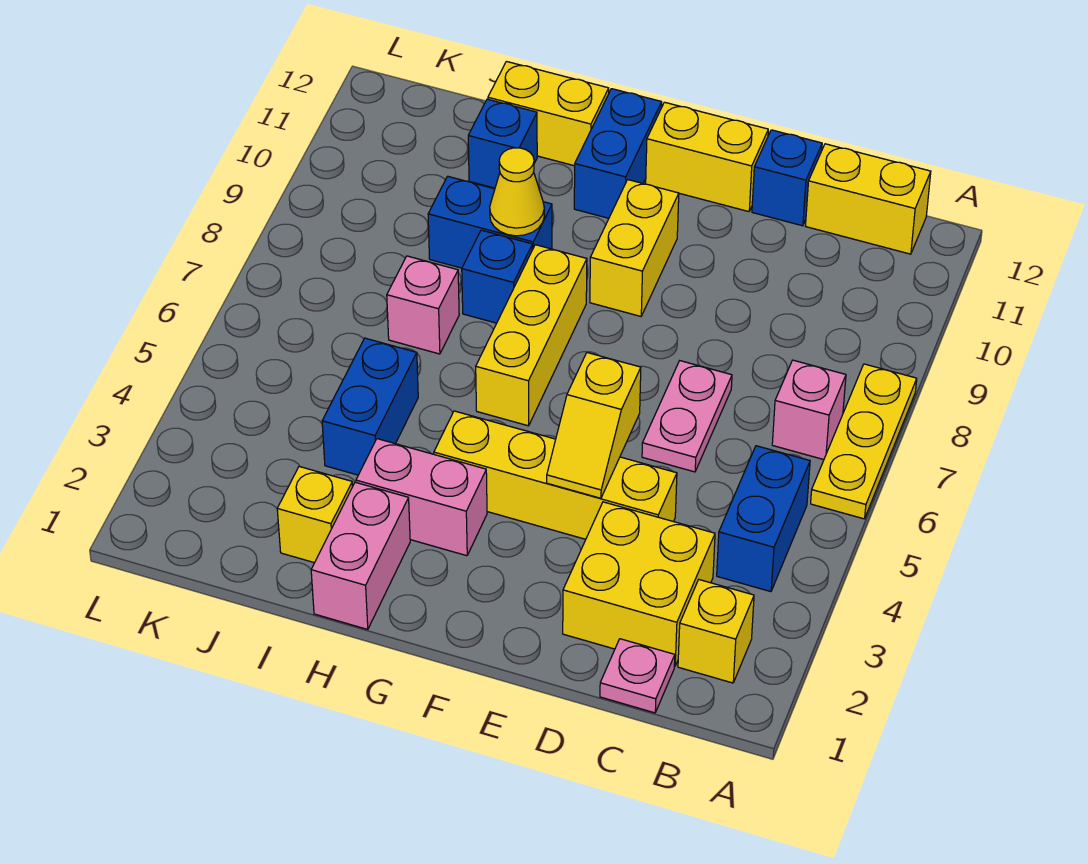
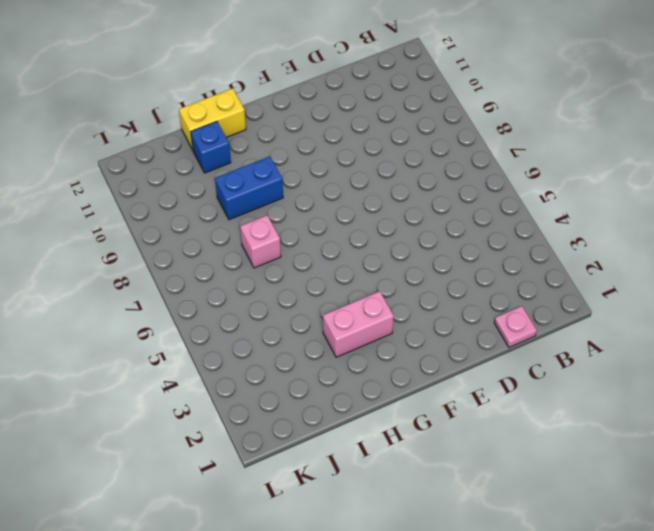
none -> yellow plate A6:A8 level 1
none -> yellow brick B2 level 1
none -> blue brick B4:B5 level 1

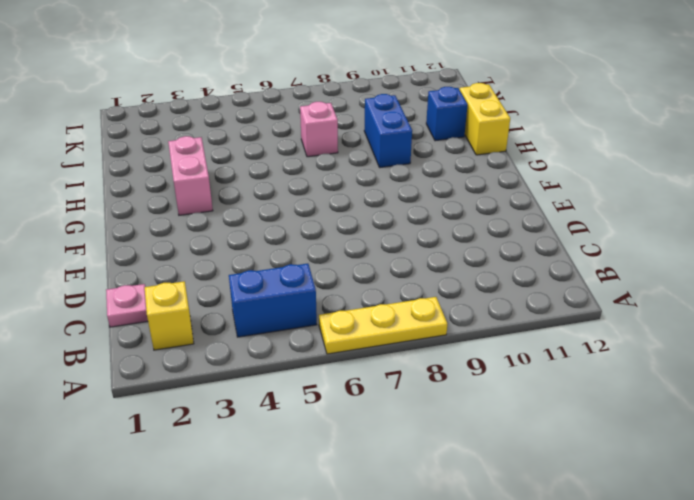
none -> pink brick B7 level 1
none -> yellow brick B12:C12 level 1
none -> yellow brick C2:D3 level 1

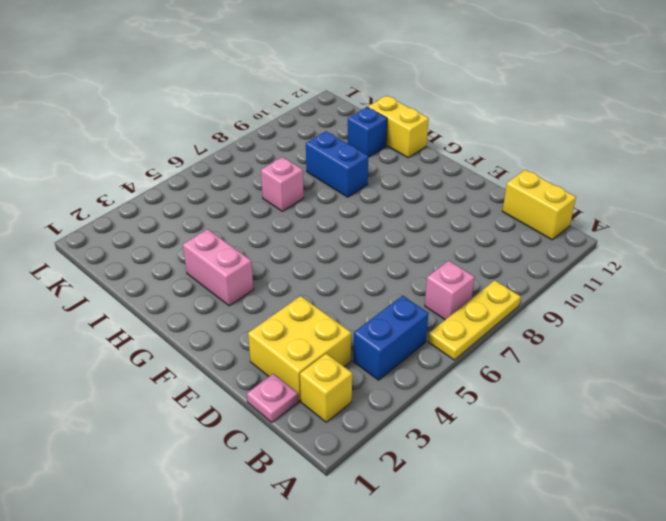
none -> yellow brick D4:G4 level 1
none -> pink plate D6:D7 level 1
none -> blue brick D12 level 1

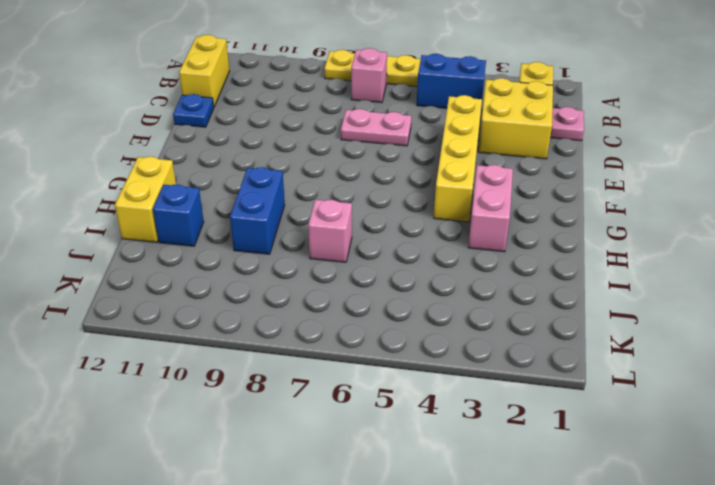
blue plate D12 level 1 -> blue brick D12 level 1
none -> yellow brick E12:F12 level 1
none -> yellow brick F9:F10 level 1
none -> yellow brick G6:G8 level 1

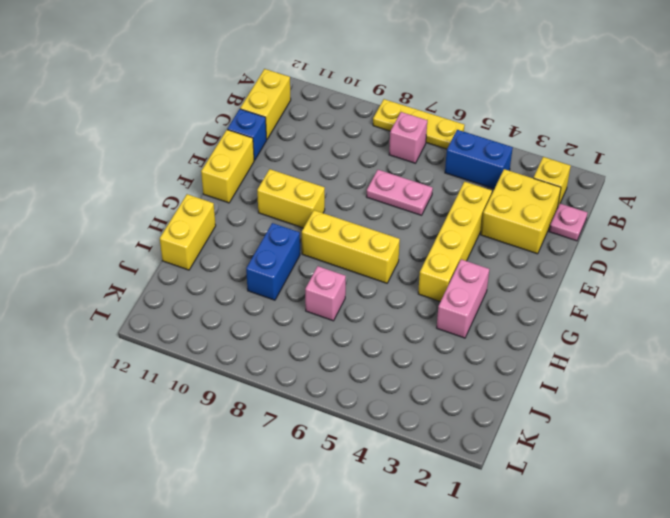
none -> blue brick G11:G12 level 1
none -> pink brick H1:H2 level 1
none -> blue brick H8 level 1

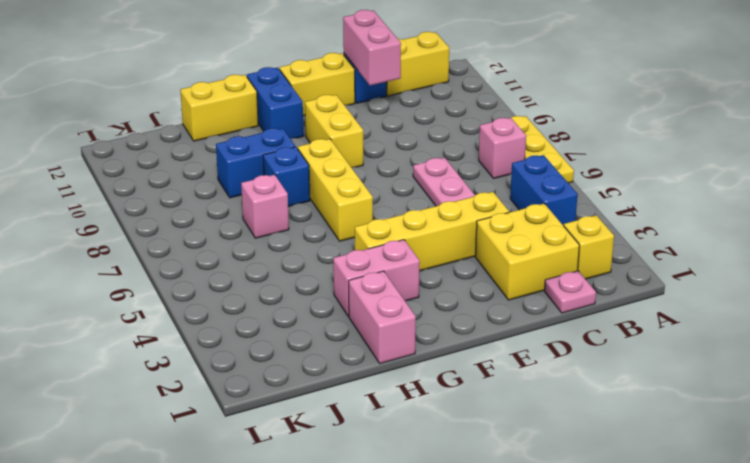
pink brick D11:D12 level 2 -> none
none -> yellow brick I2 level 1
none -> blue brick I4:I5 level 1
none -> blue brick I11 level 1

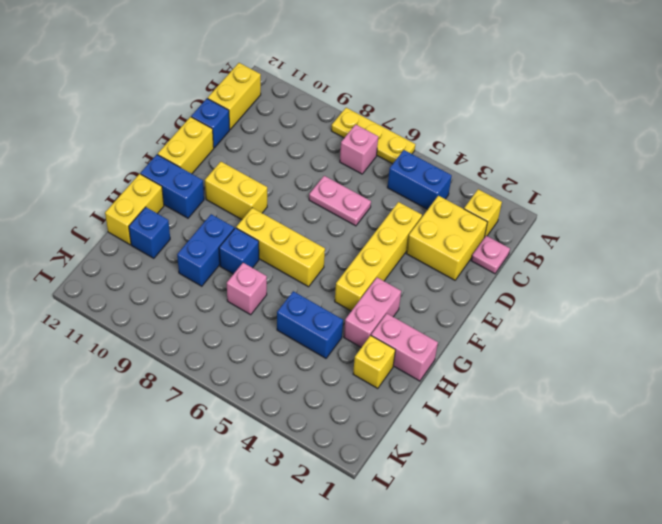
none -> yellow slope E4:E5 level 2 top 5
none -> yellow cone H9 level 2

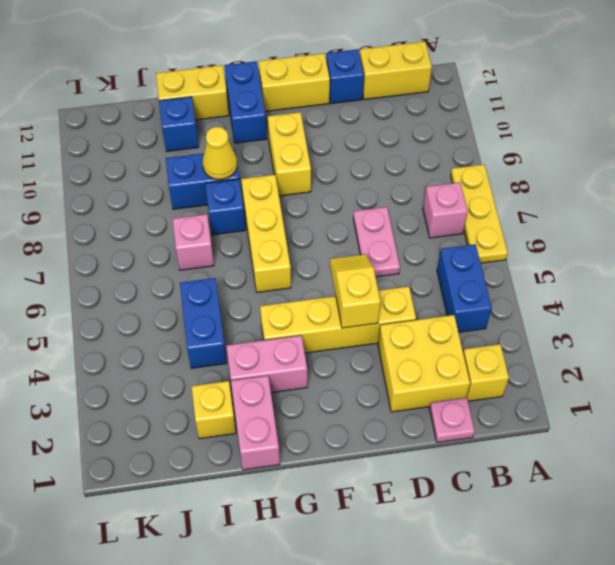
yellow slope E4:E5 level 2 top 4 -> yellow slope E4:E5 level 2 top 5

